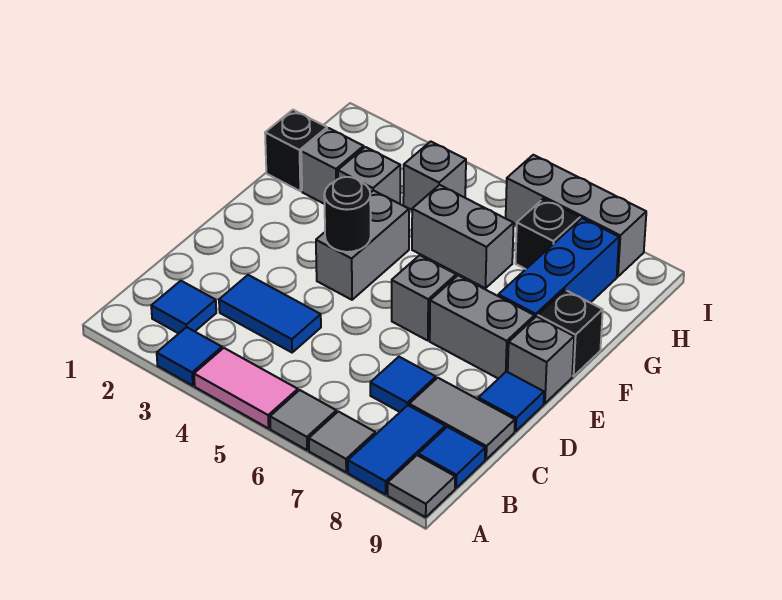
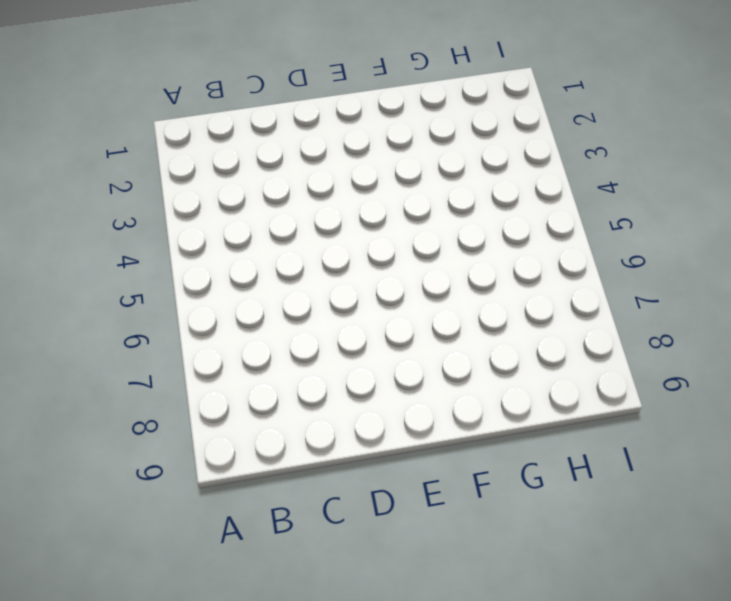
none -> blue tile A3 level 1
none -> pink tile A4:A5 level 1
none -> grey tile A6 level 1

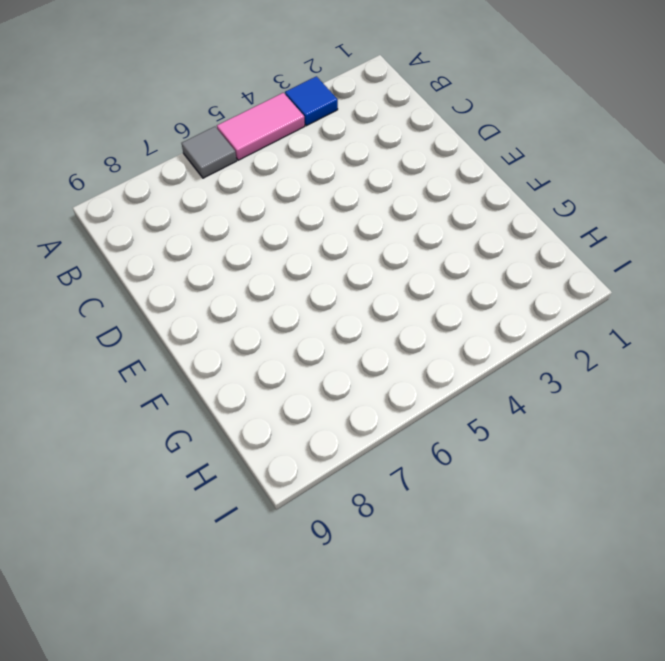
none -> grey tile A7 level 1
none -> blue tile A8:B8 level 1
none -> grey tile A9 level 1

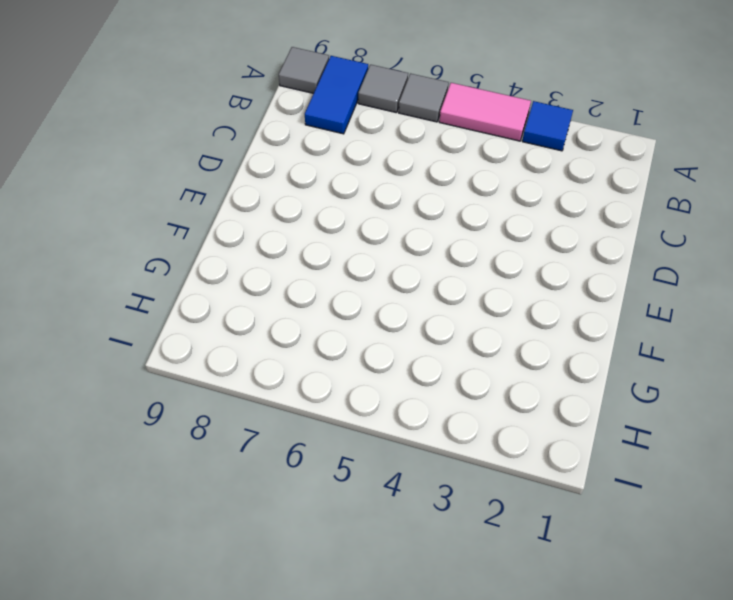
none -> blue tile B2 level 1
none -> blue tile B9 level 1
none -> blue tile C3:C4 level 1

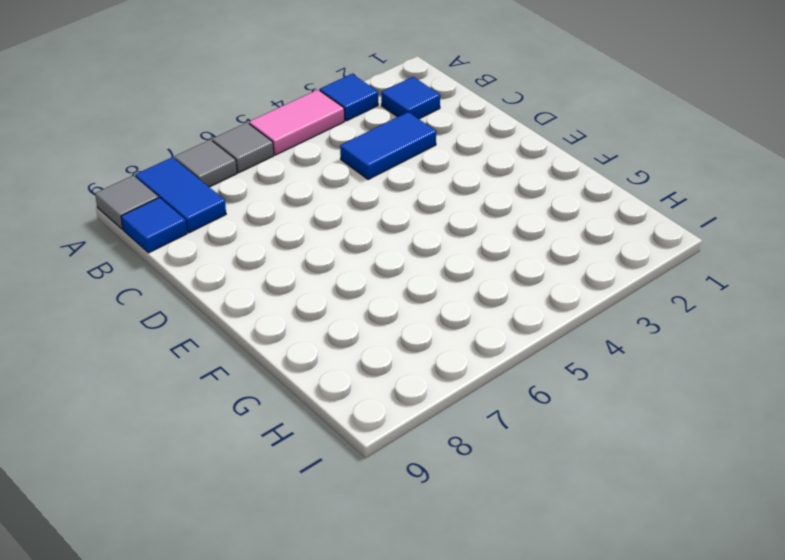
none -> blue tile C7 level 1
none -> grey tile C8:C9 level 1
none -> blue tile D9 level 1

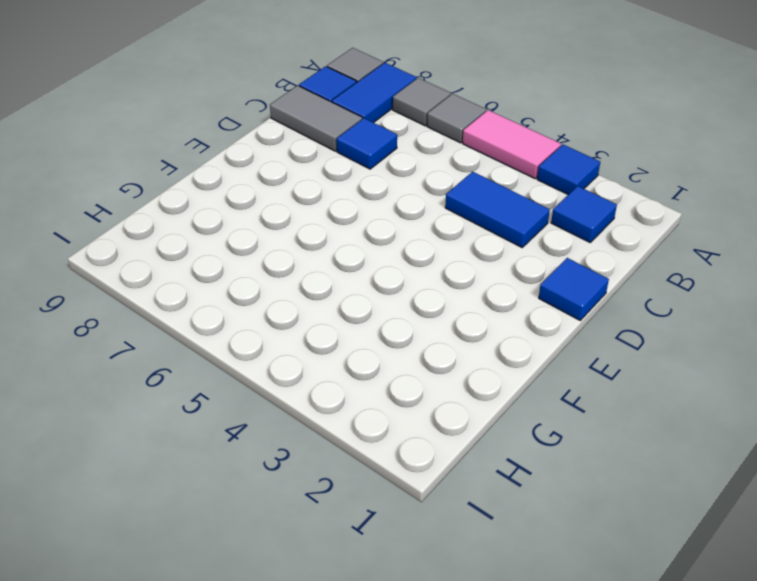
blue tile D1 level 1 -> blue tile D9 level 1
none -> grey brick E4:F4 level 1
none -> grey brick E6 level 1
none -> grey brick E7:E8 level 1

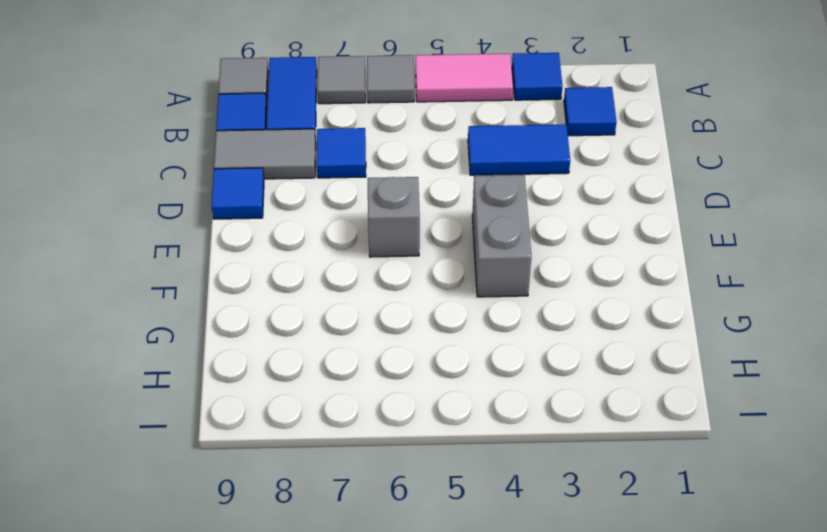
none -> grey brick E7:E8 level 1
none -> grey brick E9 level 1
none -> blue brick F8:H8 level 1

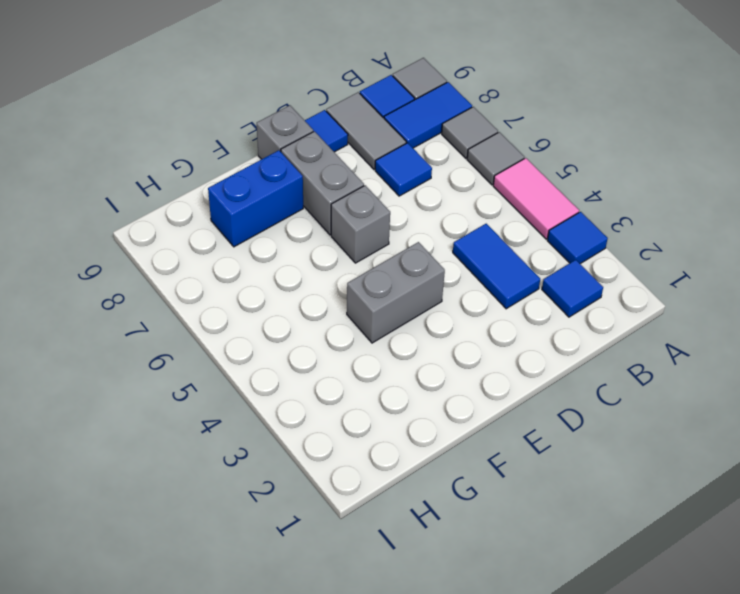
blue brick F8:G8 level 1 -> blue brick F8:H8 level 1
none -> black brick F9 level 1
none -> black brick G1 level 1
none -> grey brick G2 level 1

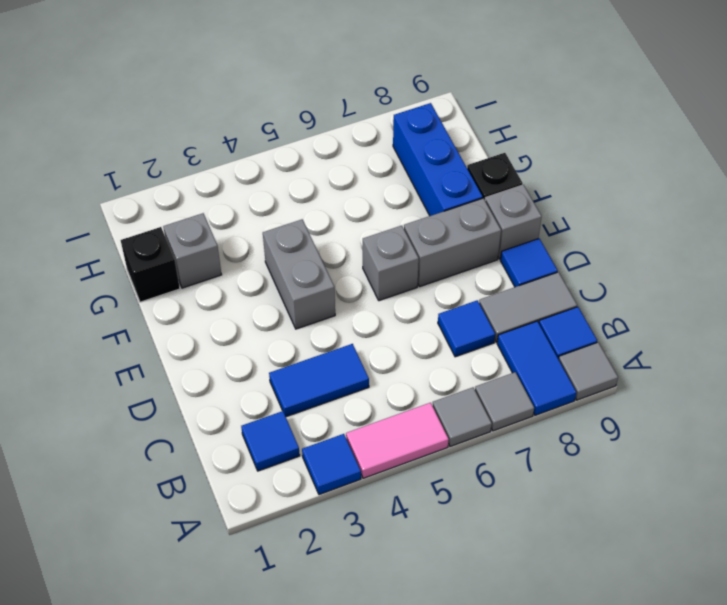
none -> grey brick G3 level 1
none -> grey brick G5:G6 level 1
none -> grey brick H4 level 1

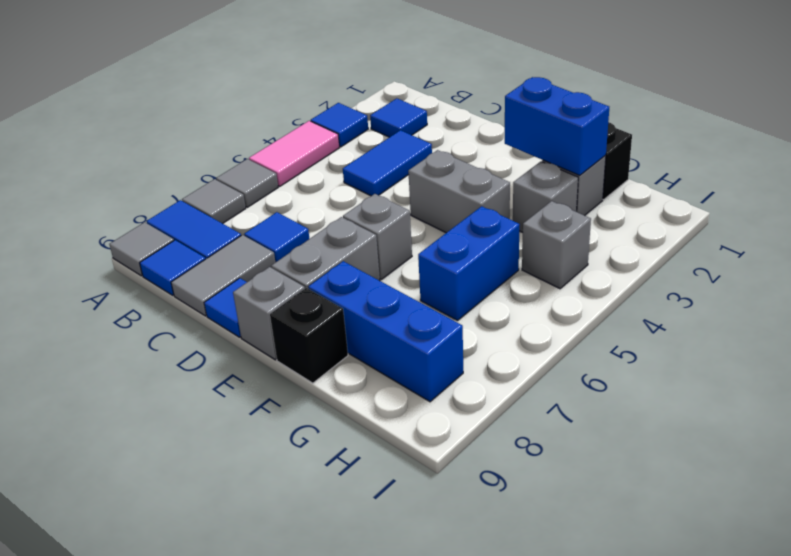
blue brick F2:G2 level 2 -> none
blue brick G5:G6 level 1 -> grey brick G5:G6 level 1
none -> black brick H7 level 1
none -> grey brick I6:I8 level 1
none -> black round brick E4 level 2

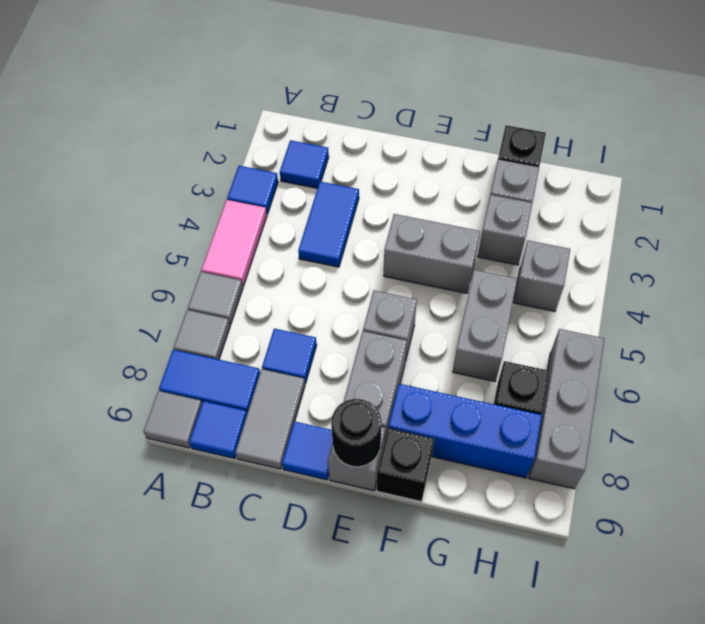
black round brick E9 level 2 -> black round brick E4 level 2

